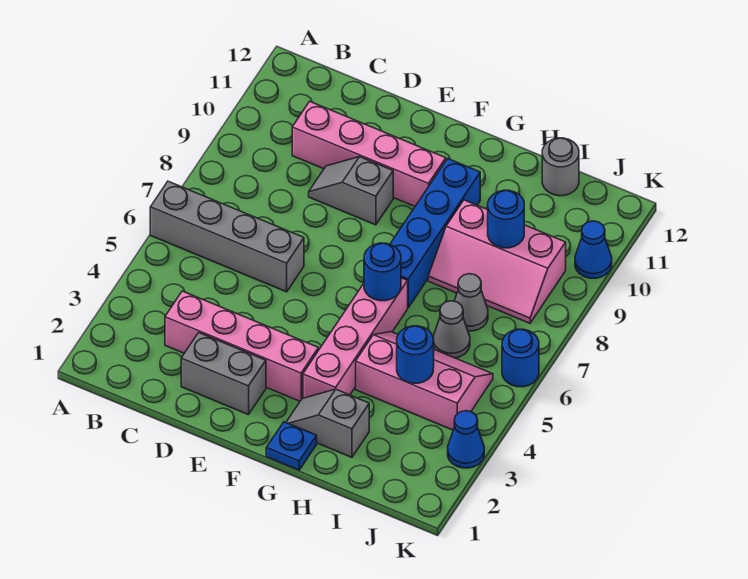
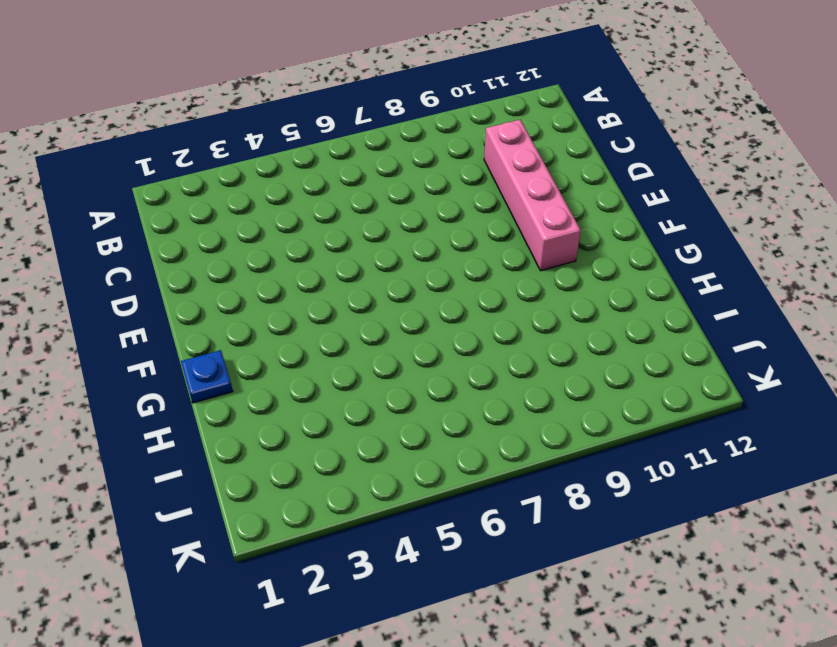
none -> grey brick A6:D6 level 1
none -> pink brick C3:F3 level 1
none -> grey brick D2:E2 level 1

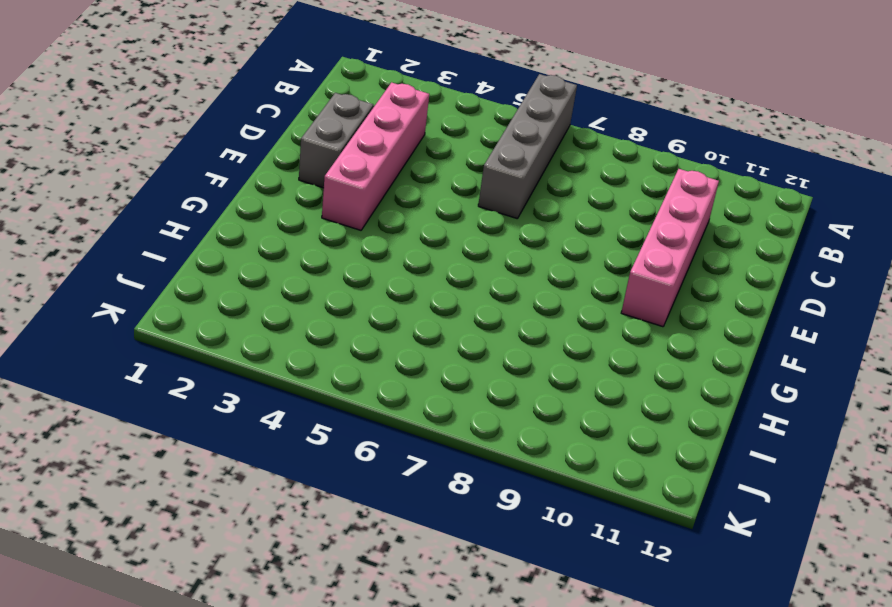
none -> grey slope D9:E9 level 1 top E
none -> blue plate G1 level 1
none -> grey slope G2:H2 level 1 top H

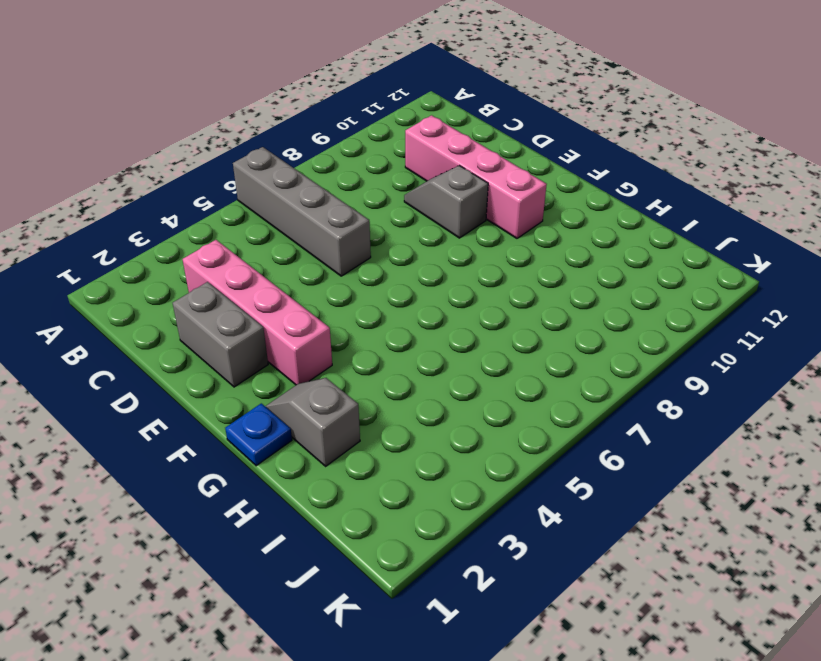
none -> pink brick G3:G6 level 1
none -> blue brick G7:G10 level 1
none -> pink slope H4:J5 level 1 top 4

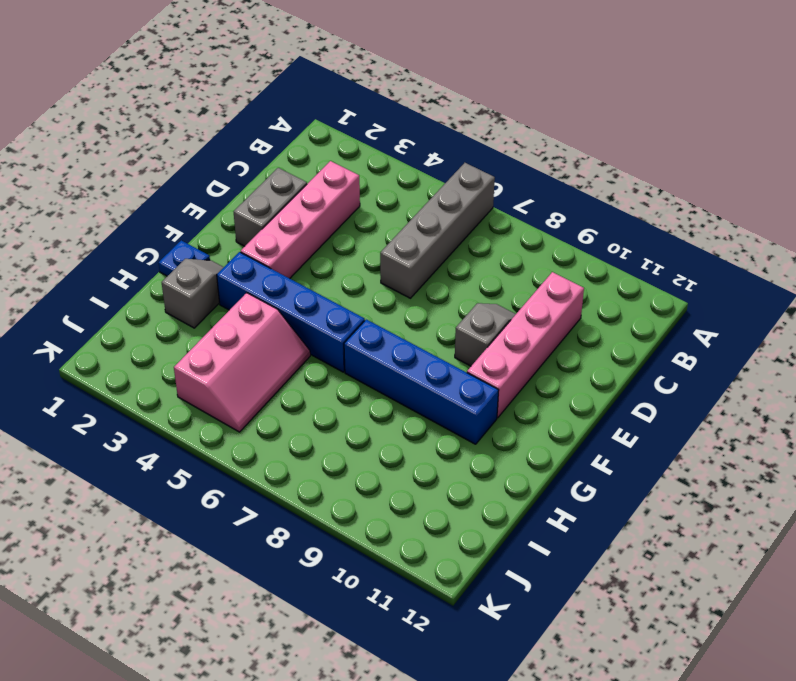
blue brick G3:G6 level 1 -> pink brick G3:G6 level 1
none -> pink slope H8:J9 level 1 top 9
none -> grey cone I6 level 1
none -> grey cone I7 level 1

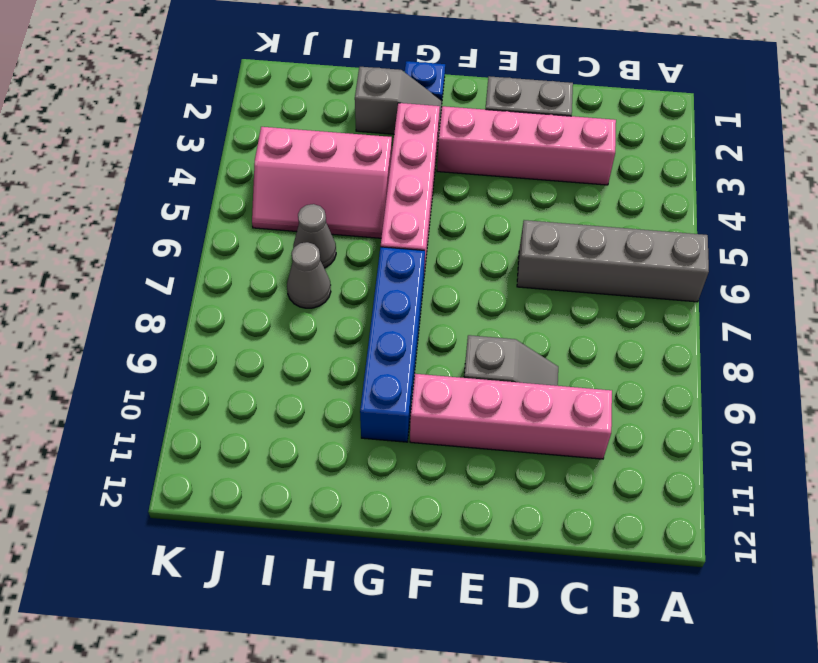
none -> pink slope H8:J9 level 1 top 9
none -> grey round brick I12 level 1
none -> blue cone K3 level 1

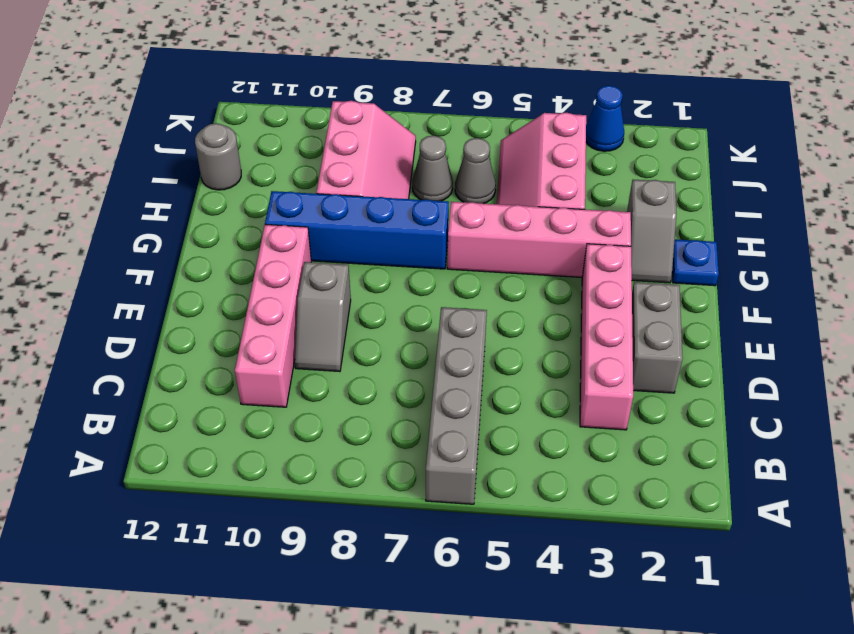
none -> blue round brick K6 level 1
none -> blue cone K10 level 1
none -> blue round brick G6 level 2

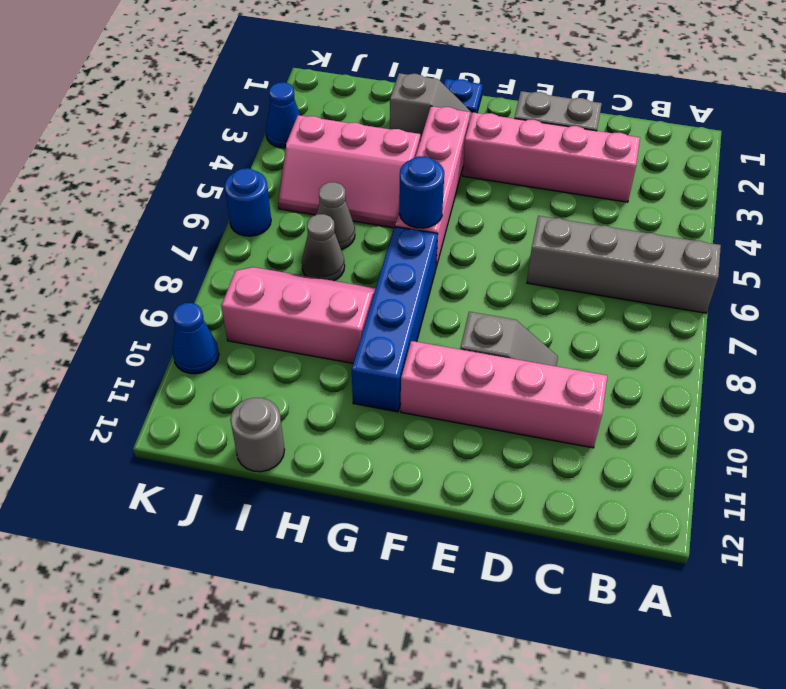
none -> blue round brick I4 level 2
none -> blue round brick I9 level 2

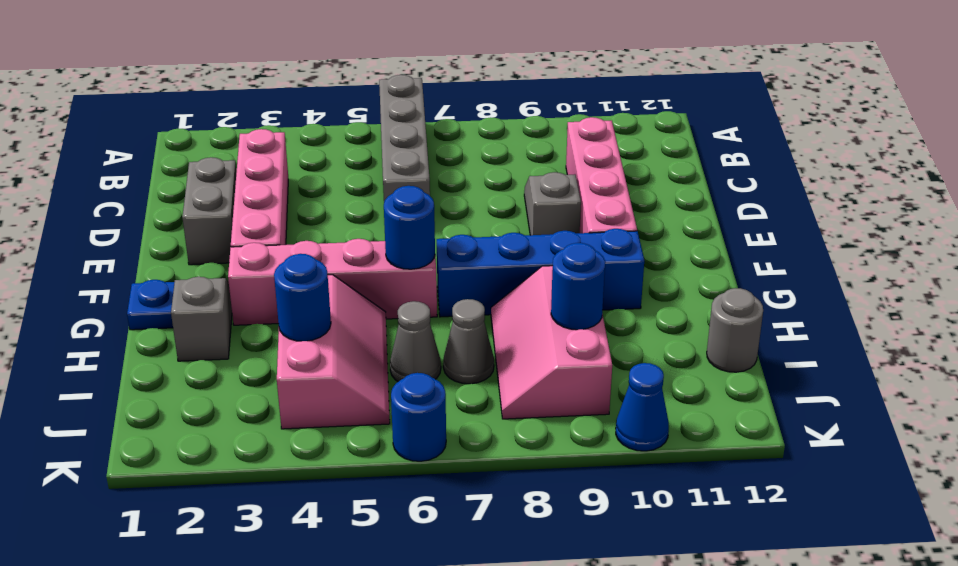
none -> blue cone K3 level 1

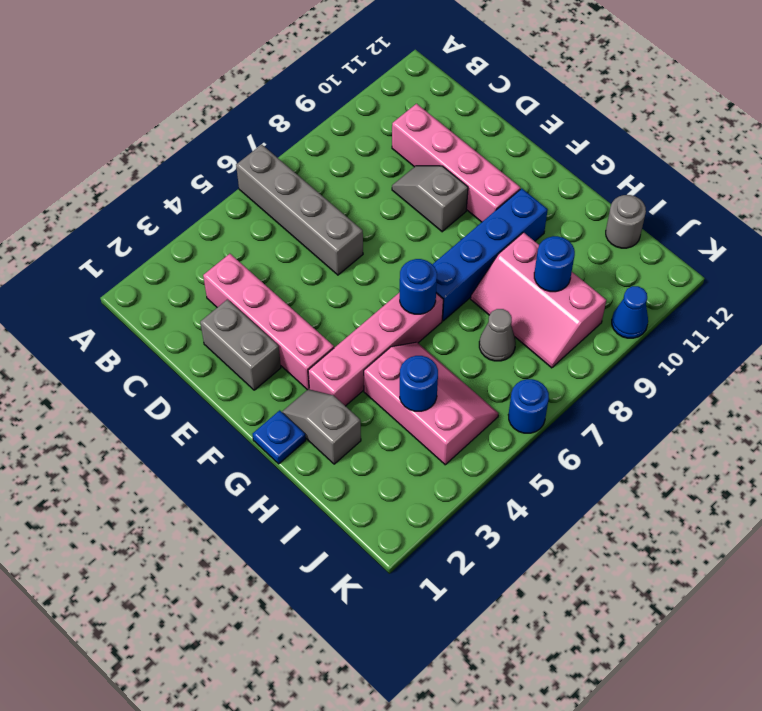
none -> grey cone I6 level 1
none -> blue cone K3 level 1

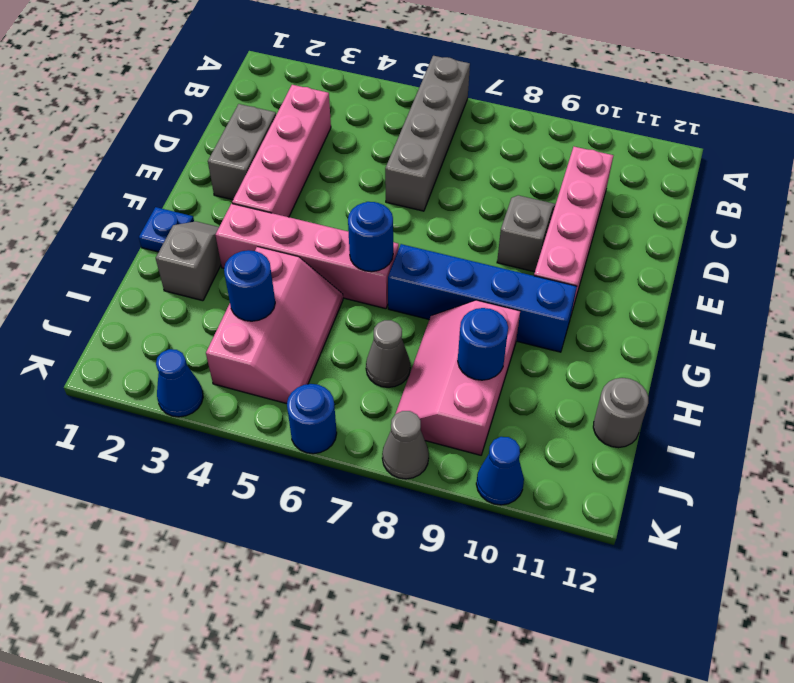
grey cone K8 level 1 -> grey cone I6 level 1

